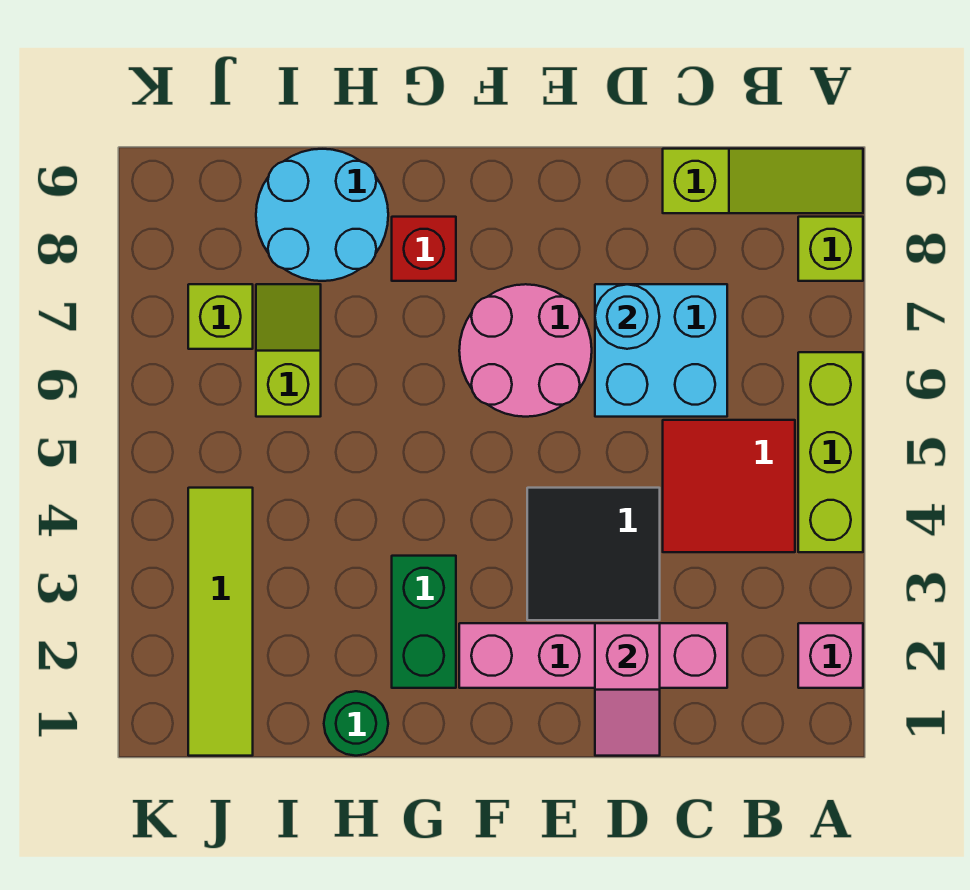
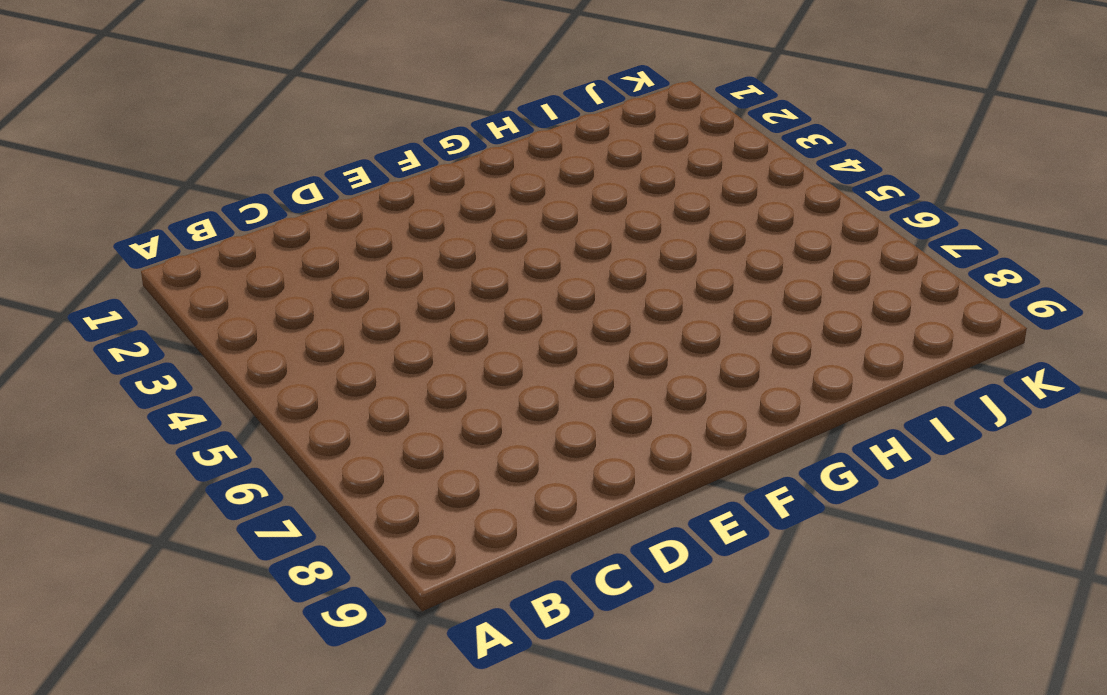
none -> pink brick A2 level 1
none -> lime brick A4:A6 level 1
none -> lime brick A8 level 1

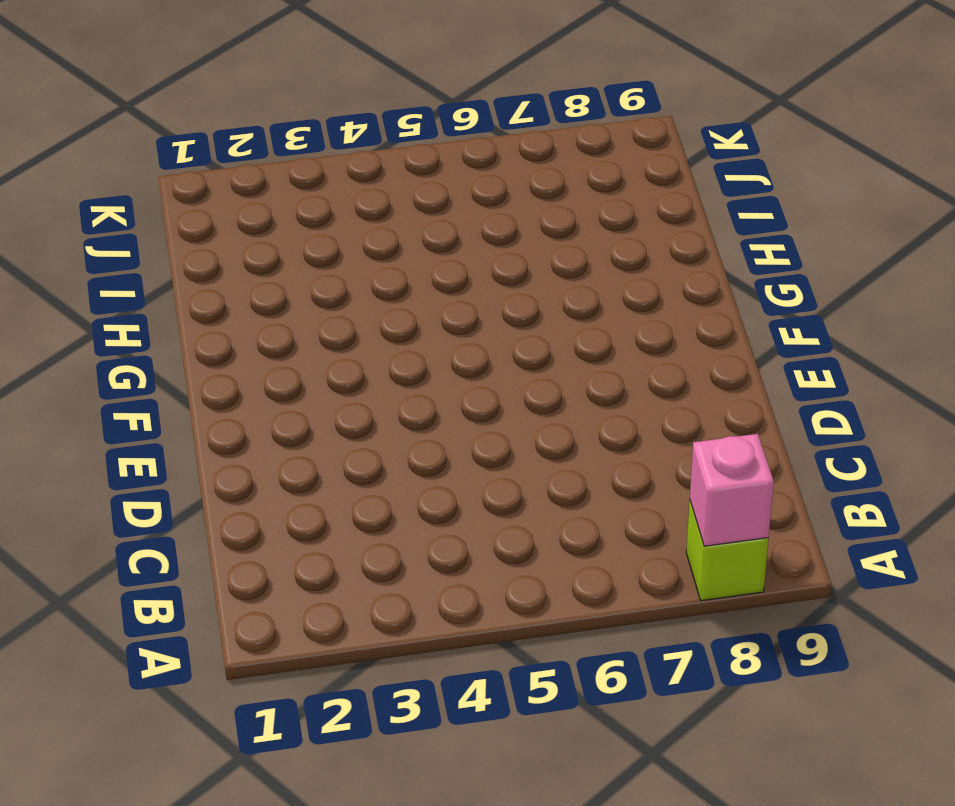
pink brick A8 level 2 -> pink brick A2 level 1
none -> lime brick A4:A6 level 1
none -> lime slope A9:C9 level 1 top C
none -> red tile B4:C5 level 1

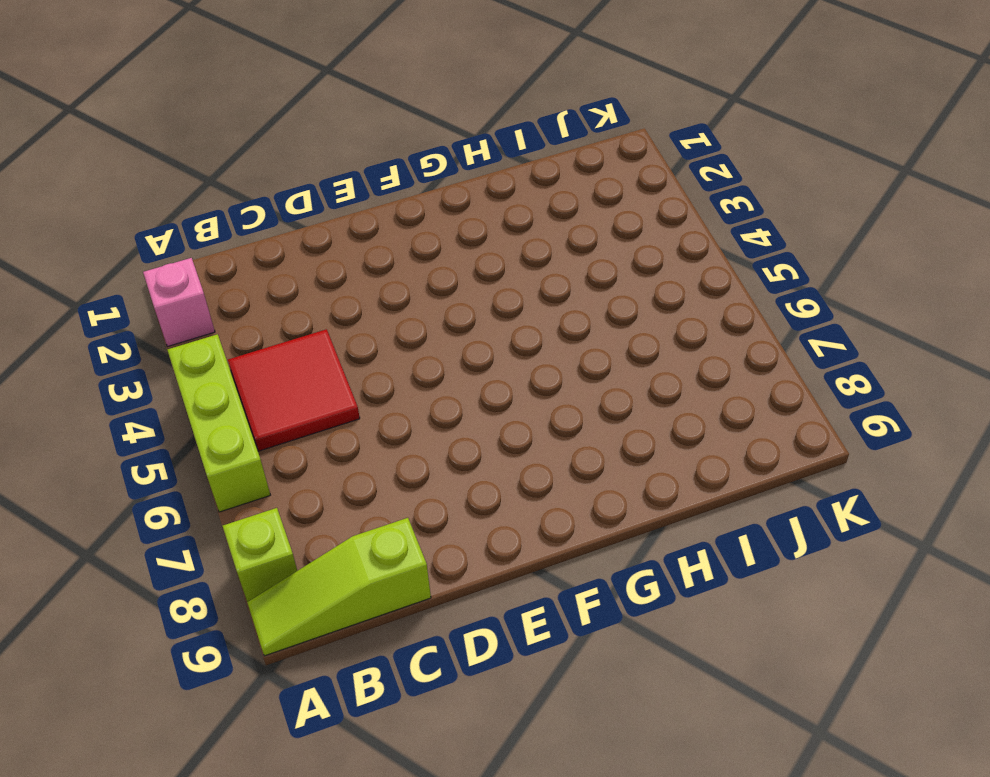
none -> pink brick C2:F2 level 1
none -> cyan brick C6:D7 level 1
none -> black tile D3:E4 level 1

